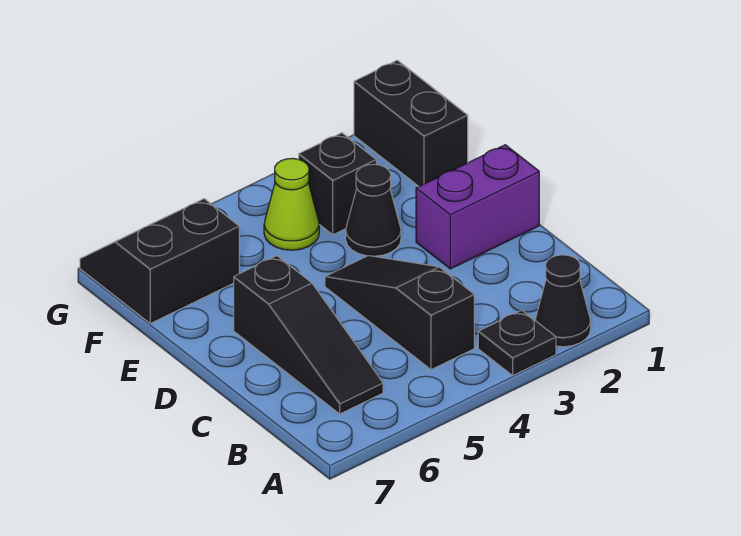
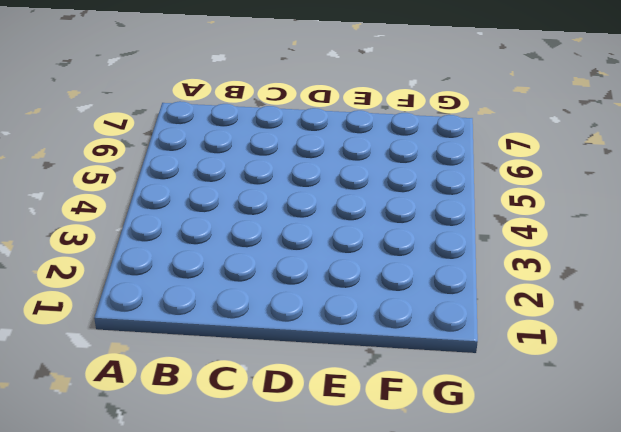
none -> black cone A2 level 1
none -> black plate A3 level 1

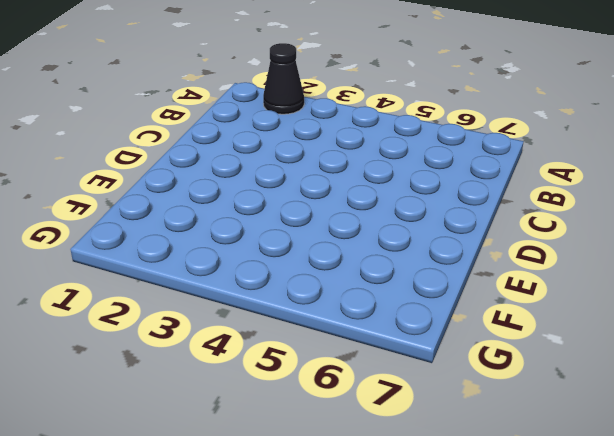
none -> black plate A3 level 1
none -> black slope B4:D4 level 1 top B

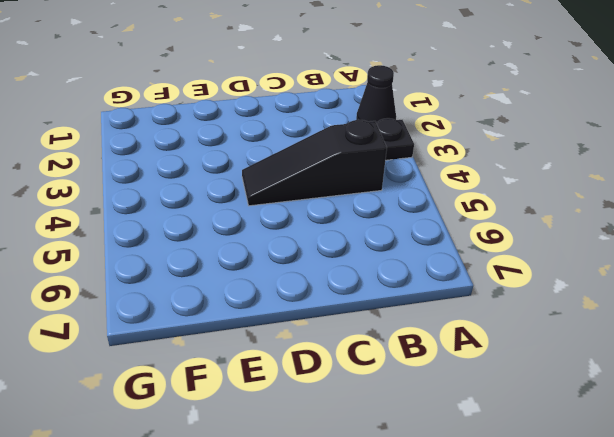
none -> black slope B6:D6 level 1 top D
none -> purple brick D1:D2 level 1

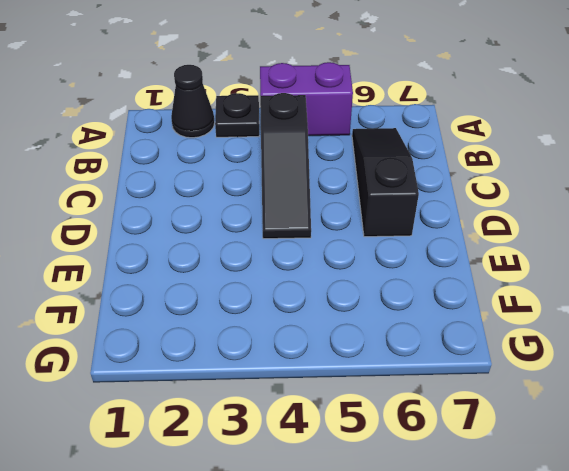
purple brick A4:A5 level 1 -> purple brick D1:D2 level 1
none -> black cone E3 level 1
none -> black brick F1:G1 level 1

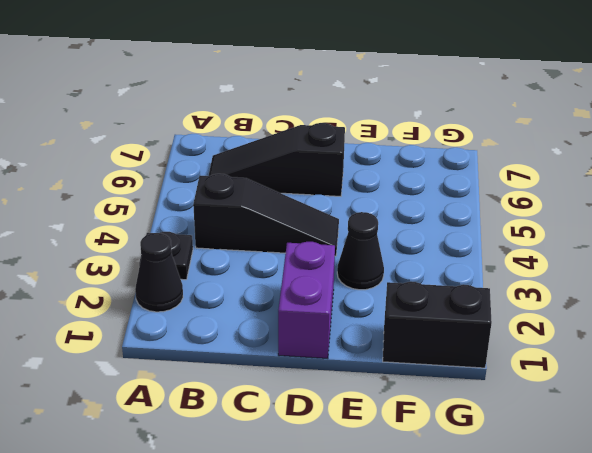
none -> black brick F3 level 1
none -> lime cone F4 level 1

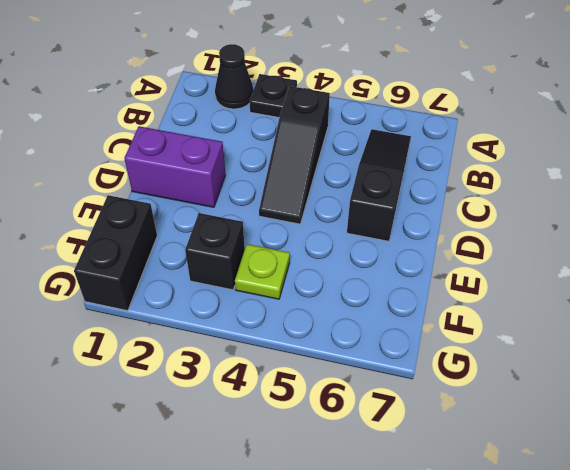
lime plate F4 level 1 -> lime cone F4 level 1
none -> black cone E3 level 1
none -> black slope F6:G7 level 1 top F

